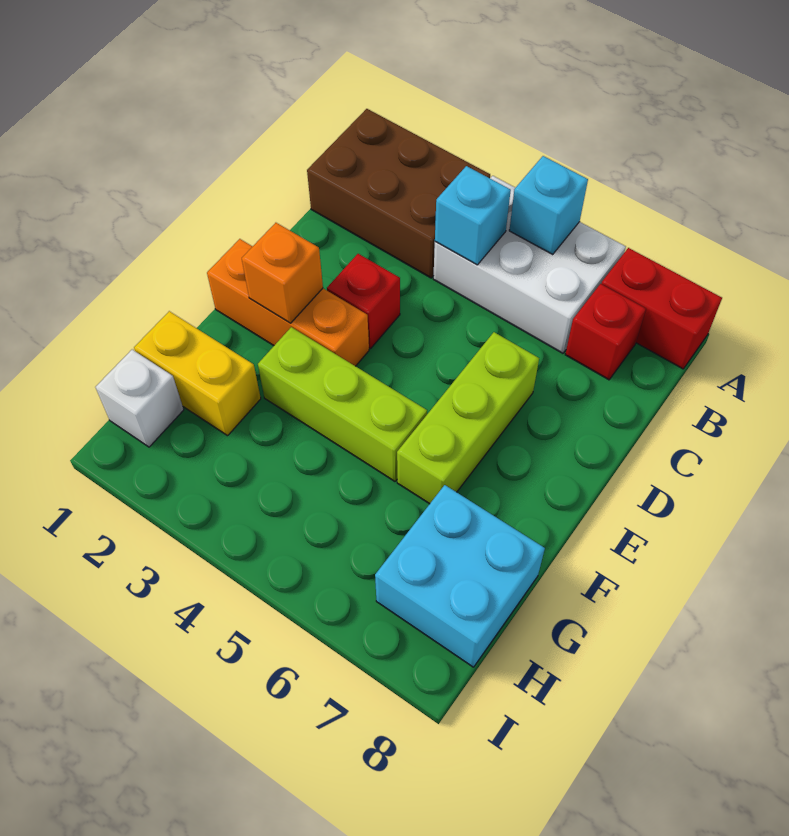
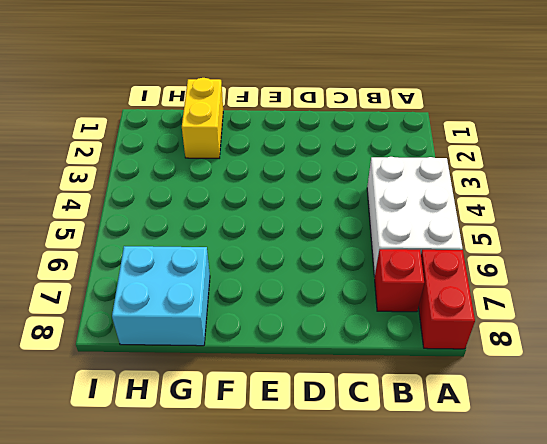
none -> brown brick A1:B3 level 1
none -> red brick D3 level 1
none -> lime brick D6:F6 level 1

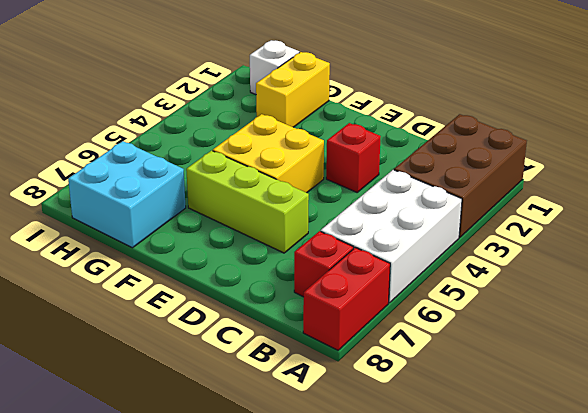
yellow brick E4:F5 level 1 -> lime brick F3:F5 level 1
none -> orange brick E1:E3 level 1
none -> cyan brick A5 level 2
none -> cyan brick B4 level 2

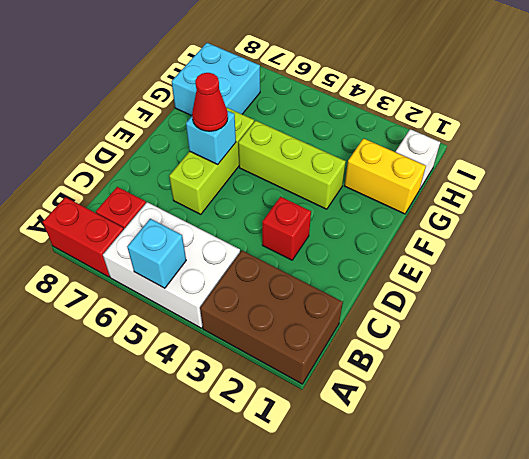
cyan brick E6 level 2 -> cyan brick B4 level 2
red cone E6 level 3 -> none
none -> orange brick E1:E3 level 1
none -> orange brick E2 level 2

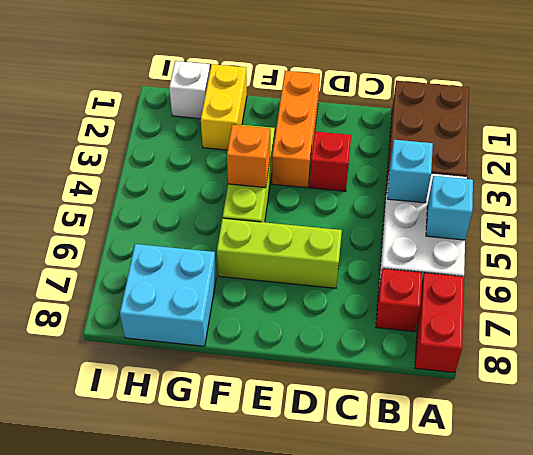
orange brick F4 level 2 -> orange brick E2 level 2

